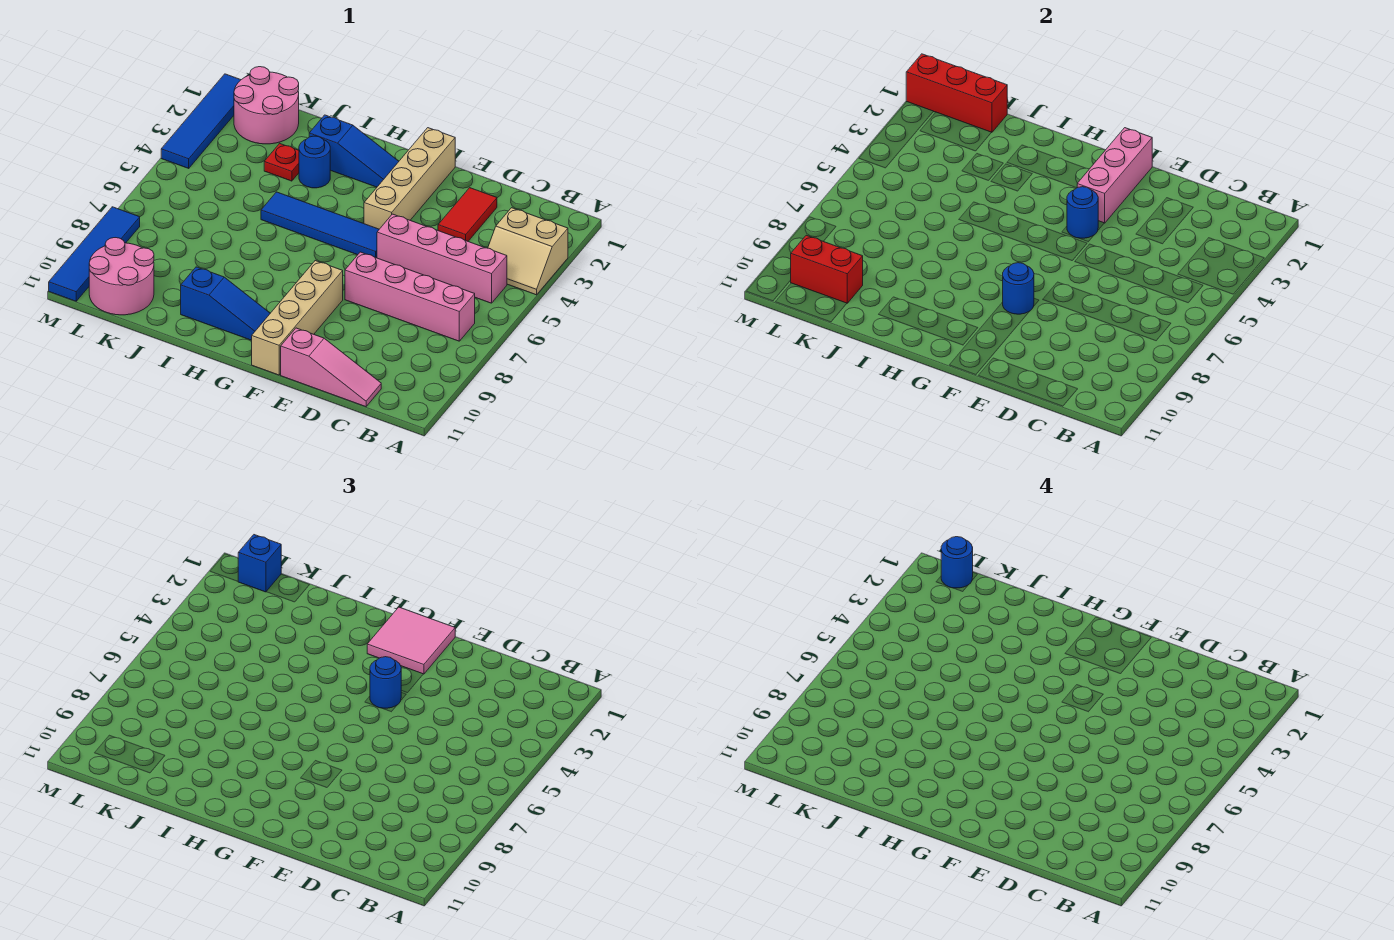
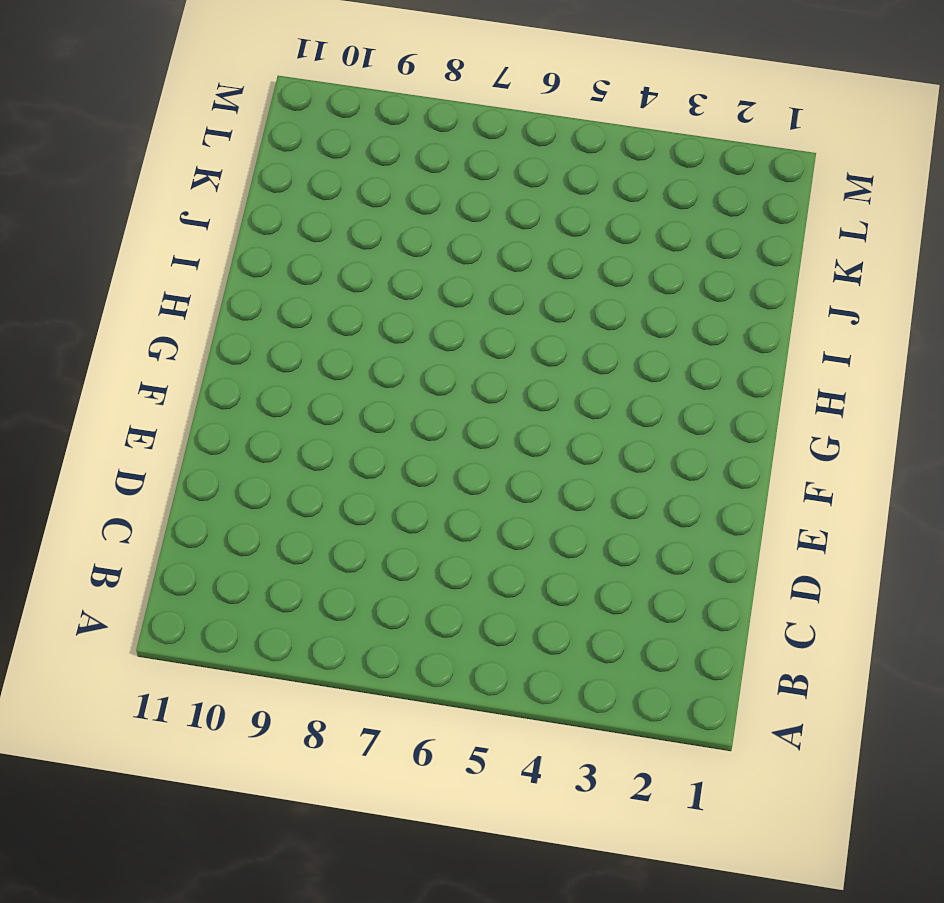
none -> tan slope A3:B4 level 1 top 3
none -> pink brick B5:E5 level 1
none -> pink brick B7:E7 level 1

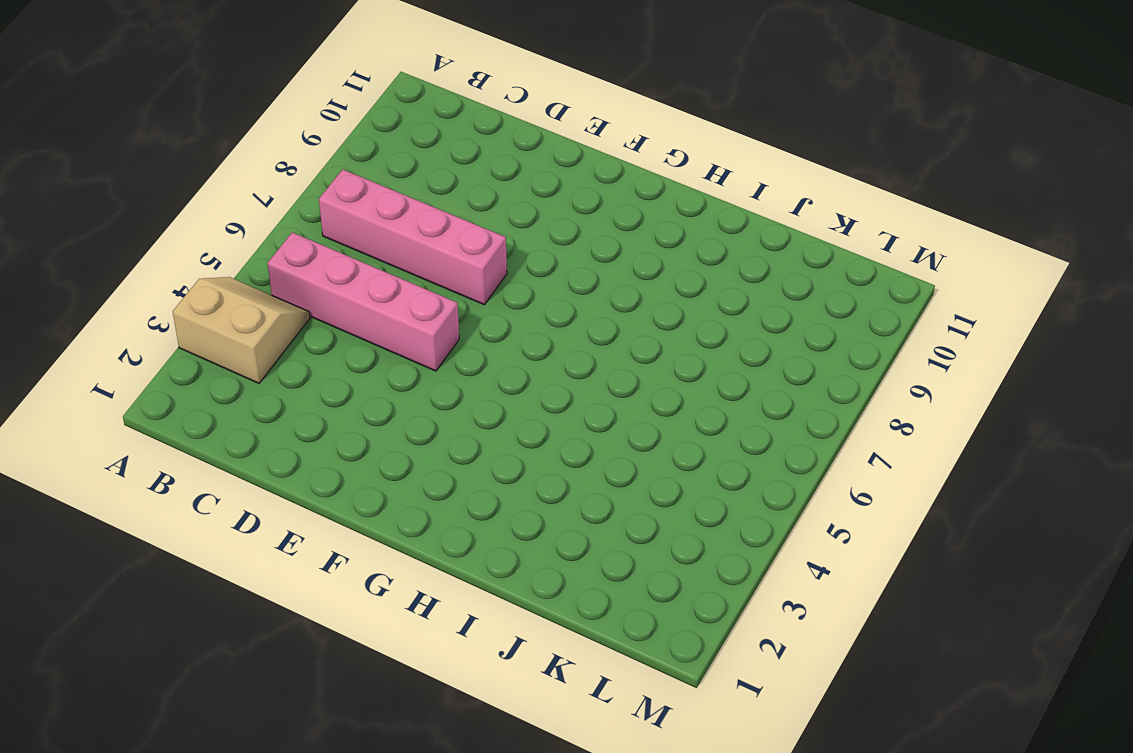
none -> pink slope C11:E11 level 1 top E
none -> red tile D2:D3 level 1
none -> tan brick F1:F4 level 1

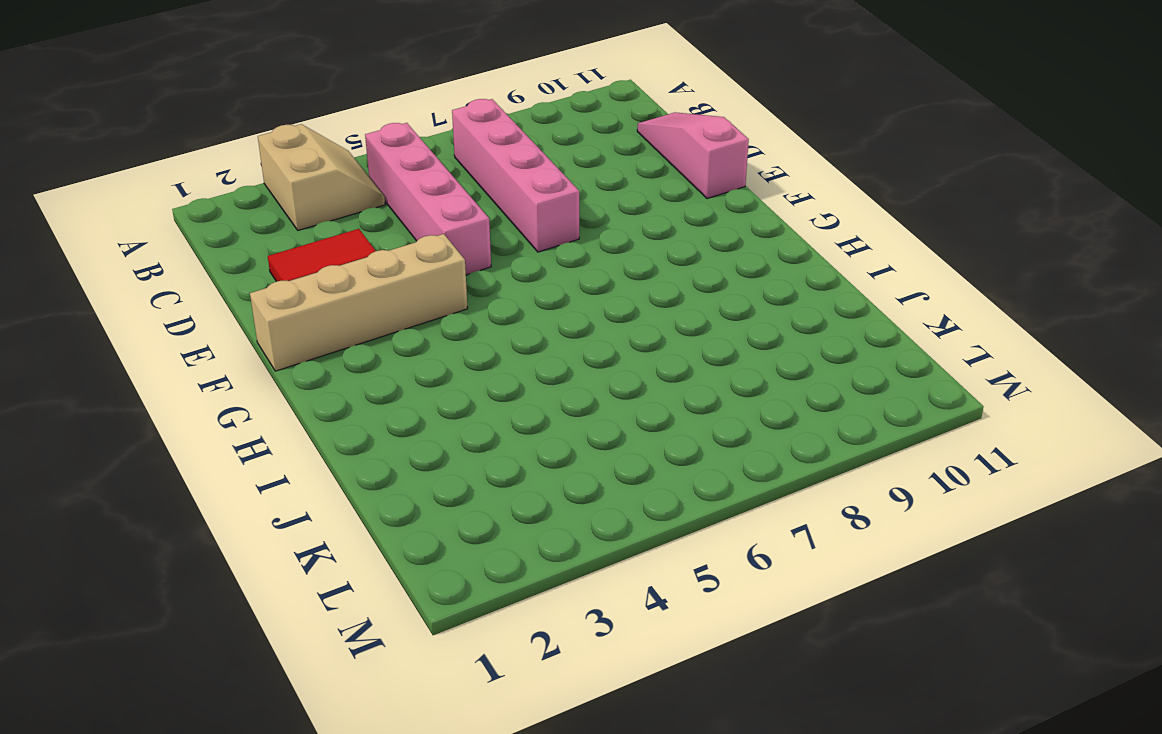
none -> blue tile F5:I5 level 1
none -> tan brick F8:F11 level 1
none -> blue slope G2:I2 level 1 top I

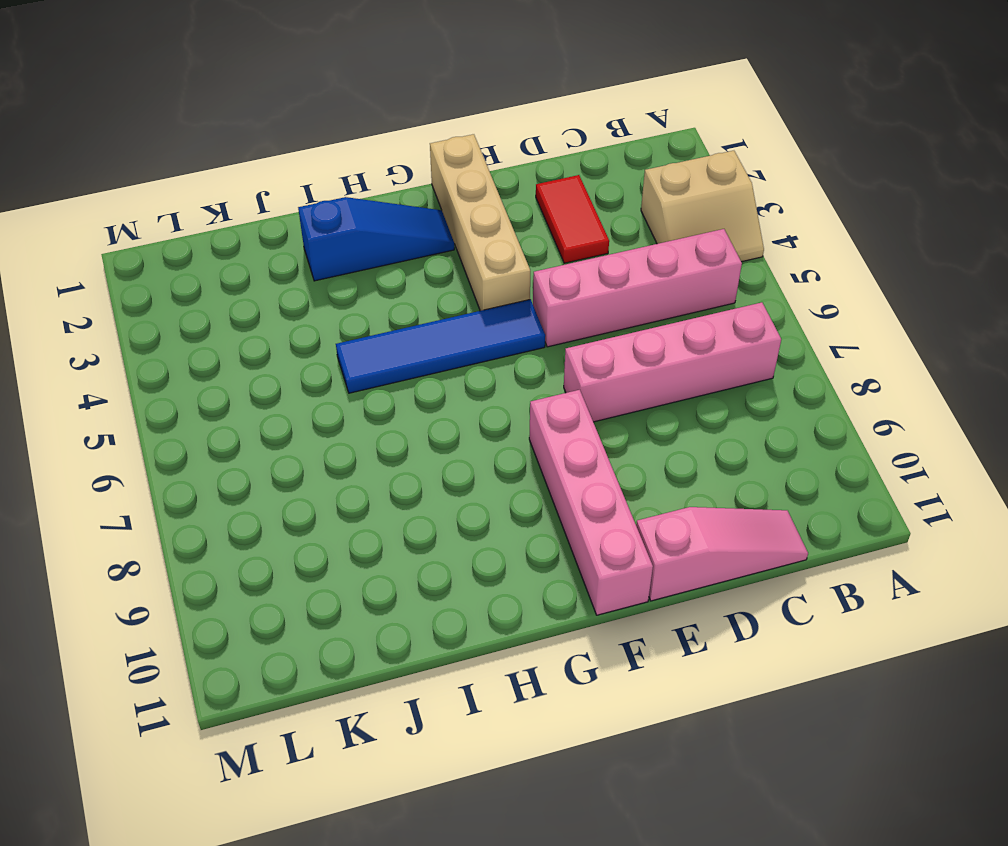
pink brick F8:F11 level 1 -> tan brick F8:F11 level 1
none -> blue slope G10:I10 level 1 top I
none -> blue round brick I3 level 1
none -> red plate J3 level 1

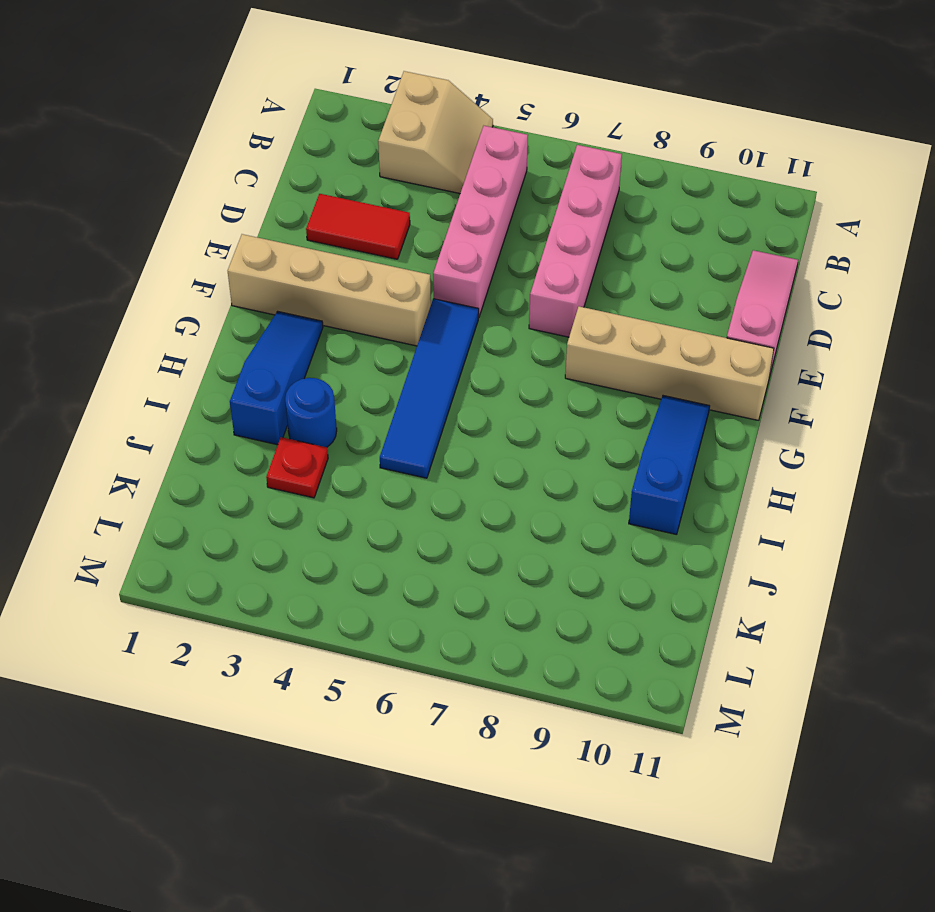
none -> pink round brick K1:L2 level 1
none -> pink round brick K10:L11 level 1
none -> blue tile M1:M4 level 1

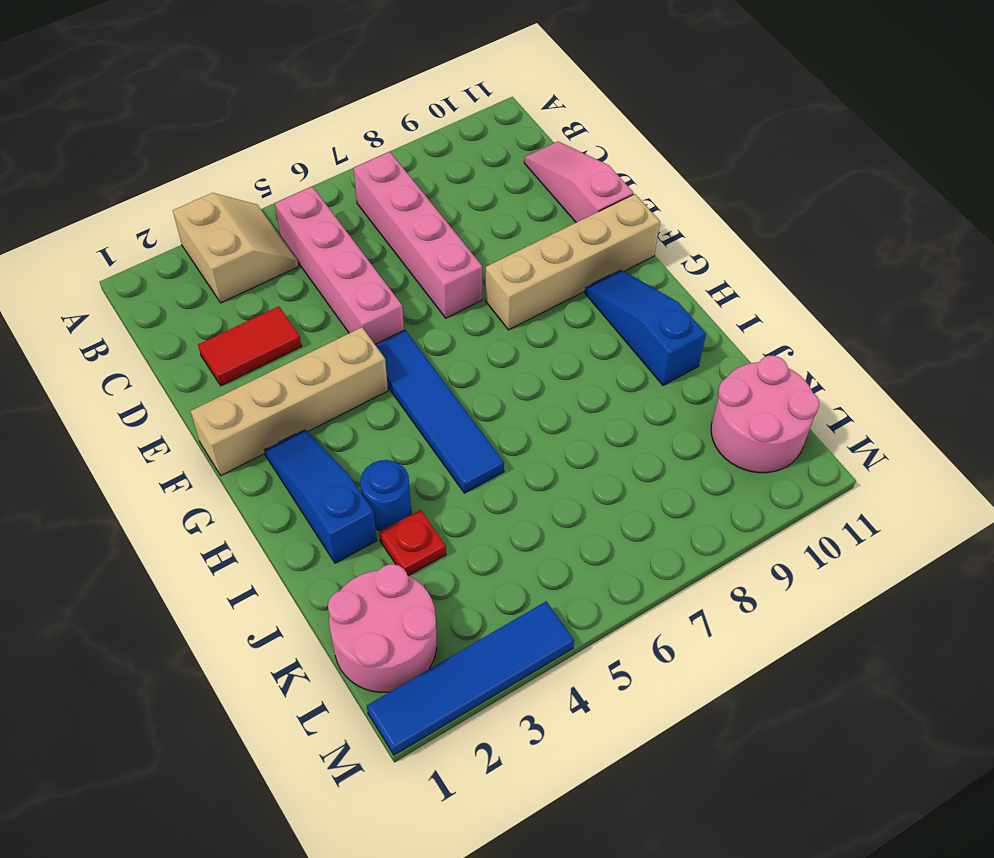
none -> blue tile M8:M11 level 1
none -> pink brick F1:F3 level 2
none -> blue round brick F4 level 2

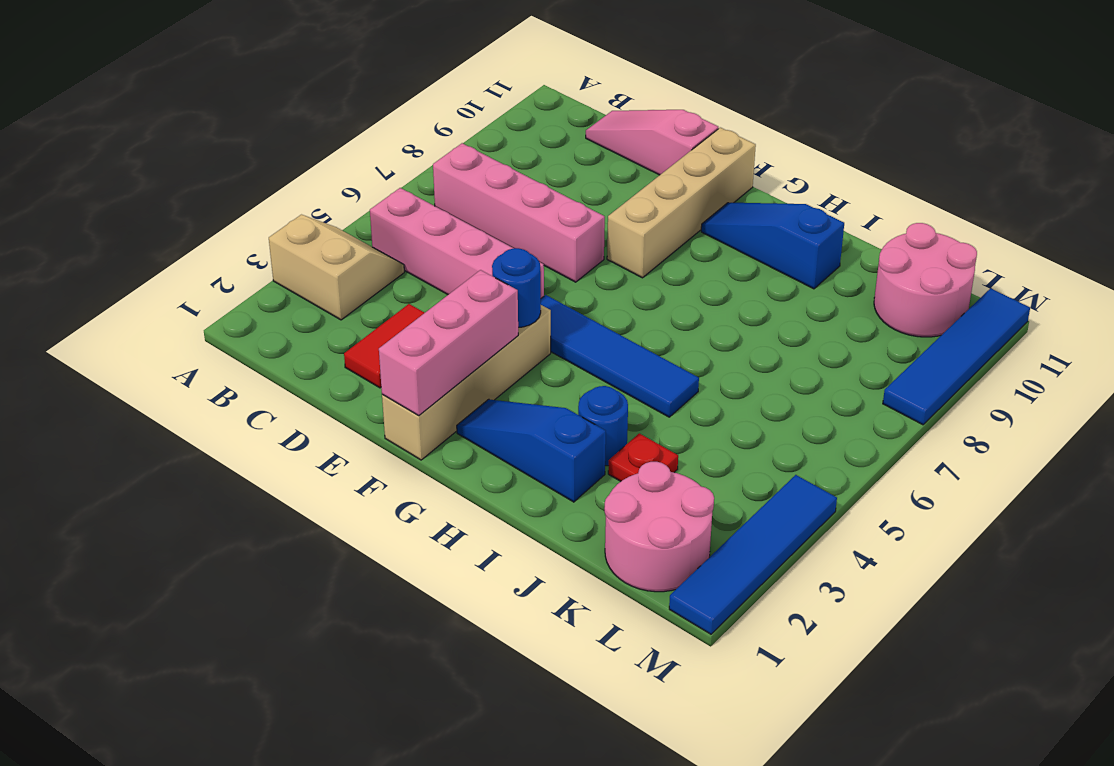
none -> blue round brick F8 level 2
none -> red brick K1:M1 level 2
none -> red brick K10:L10 level 2

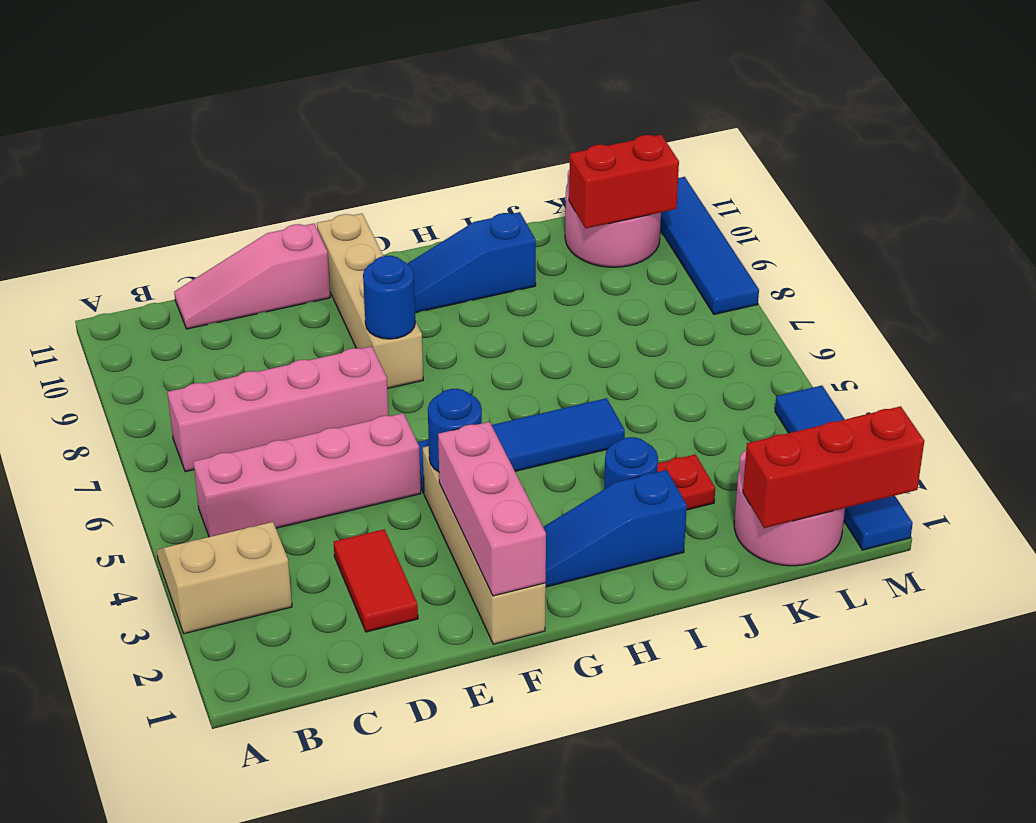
none -> pink tile F1:G2 level 3
none -> blue round brick F4 level 3
none -> blue brick L1 level 3

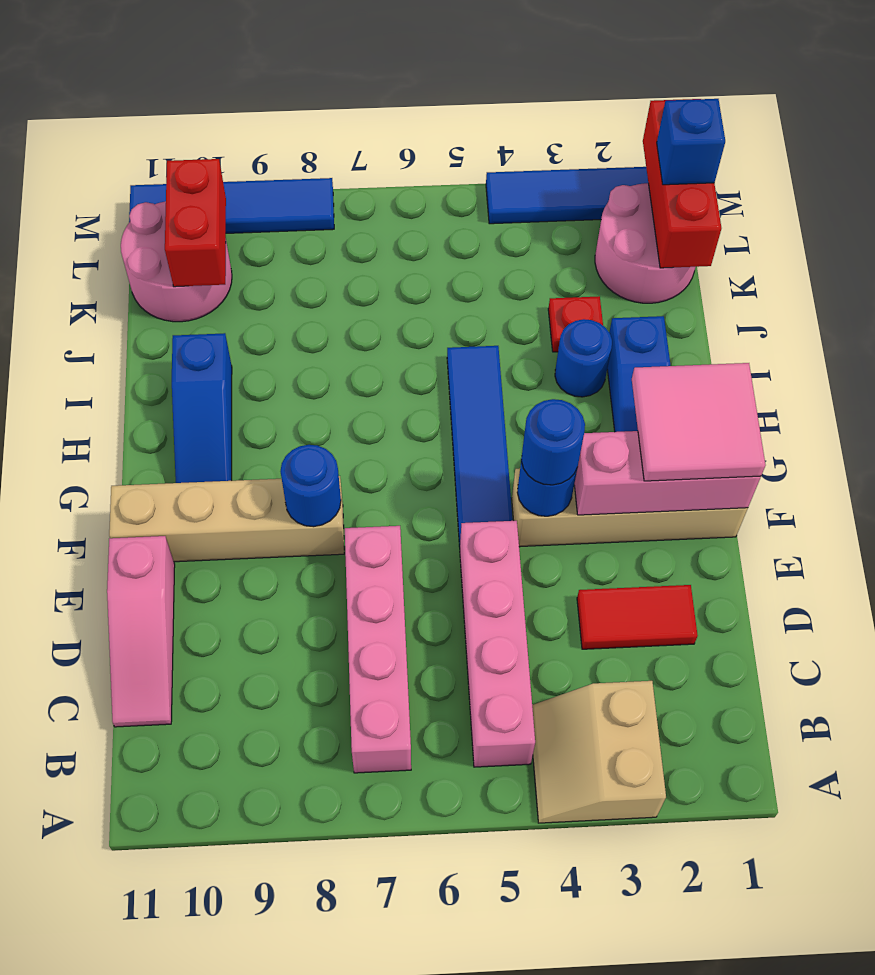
none -> blue round brick L1 level 4

